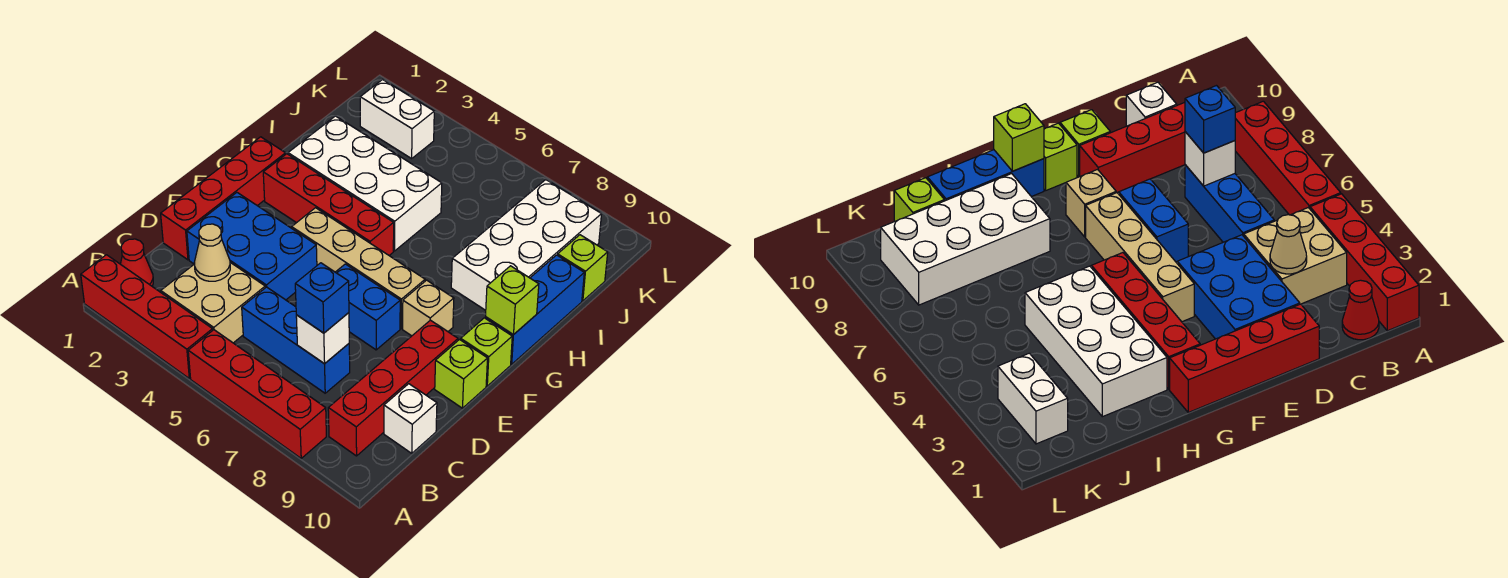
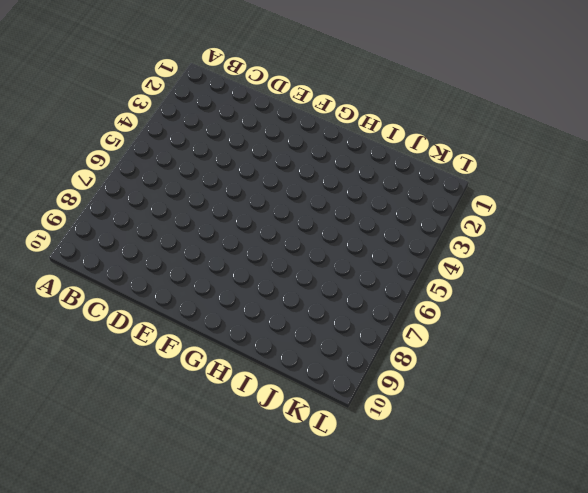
none -> red brick A1:A4 level 1
none -> red brick A5:A8 level 1
none -> red cone B1 level 1

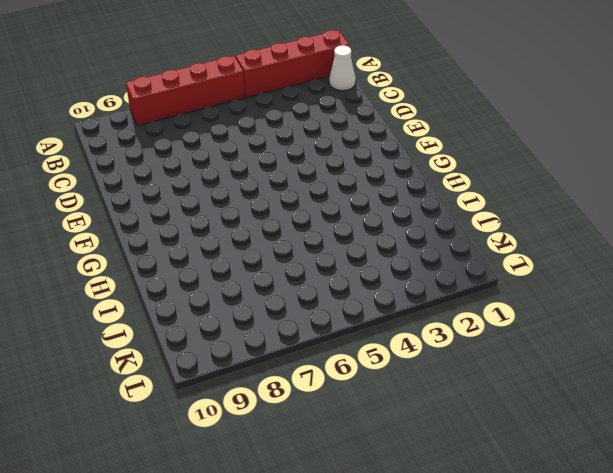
white cone B1 level 1 -> red cone B1 level 1
none -> tan brick B3:C4 level 1
none -> red brick B9:E9 level 1
none -> blue brick C5:C7 level 1

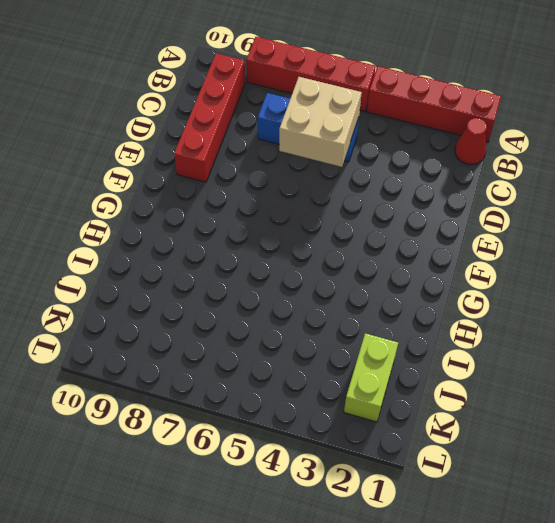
tan brick C5:D6 level 2 -> tan brick B3:C4 level 1
lime brick J2:K2 level 1 -> white brick K2:K3 level 1
none -> white brick C10 level 1
none -> red brick D1:G1 level 1
none -> blue brick D2:E4 level 1

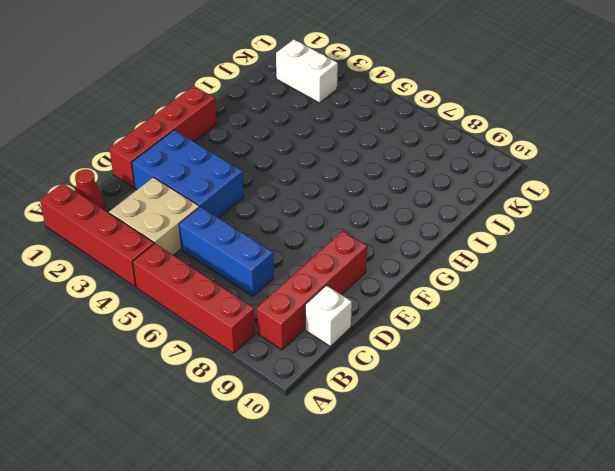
none -> blue brick E6:E7 level 1
none -> lime brick E10 level 1
none -> tan brick F4:F7 level 1

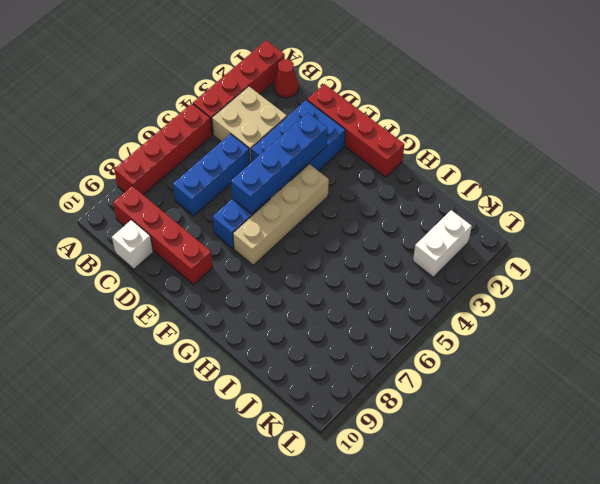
blue brick E3:E6 level 2 -> none
none -> lime brick E10 level 1
none -> tan brick F8 level 1
none -> lime brick F10 level 1

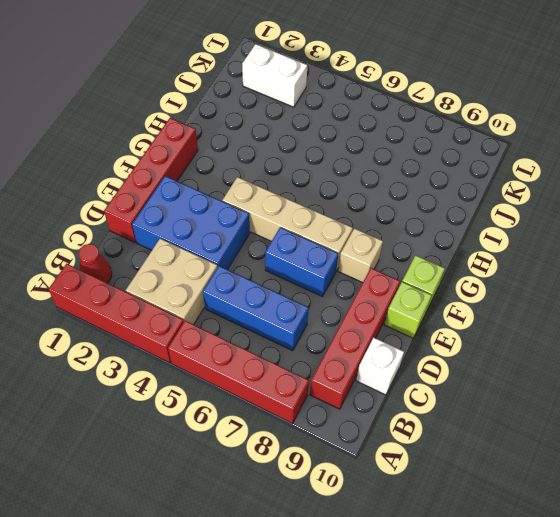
none -> red brick G2:G5 level 1
none -> blue brick G10:I10 level 1
none -> white brick H2:I5 level 1

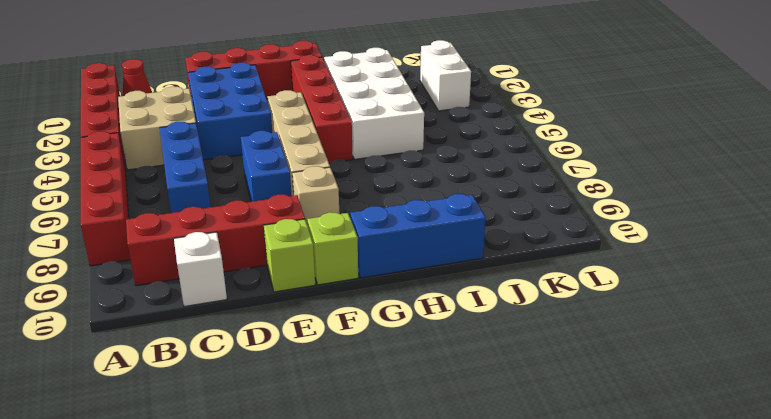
none -> white brick H8:K9 level 1
none -> lime brick J10 level 1
none -> tan cone C3 level 2

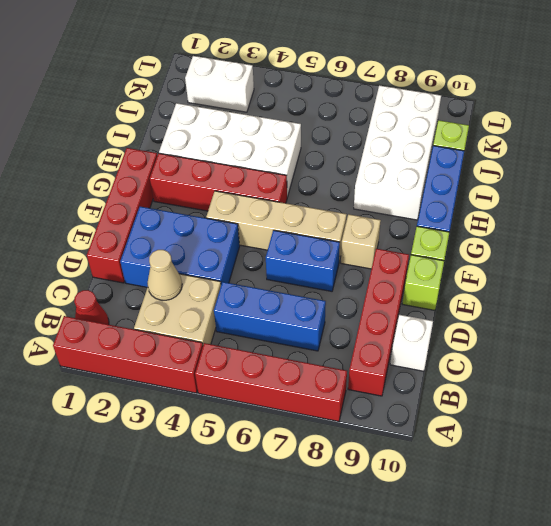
none -> white brick C7 level 2
none -> lime brick G10 level 2
none -> blue brick C7 level 3

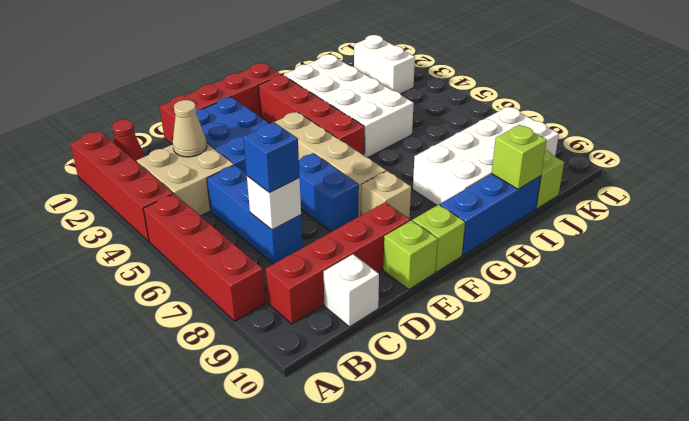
lime brick I10 level 2 -> lime brick G10 level 2

